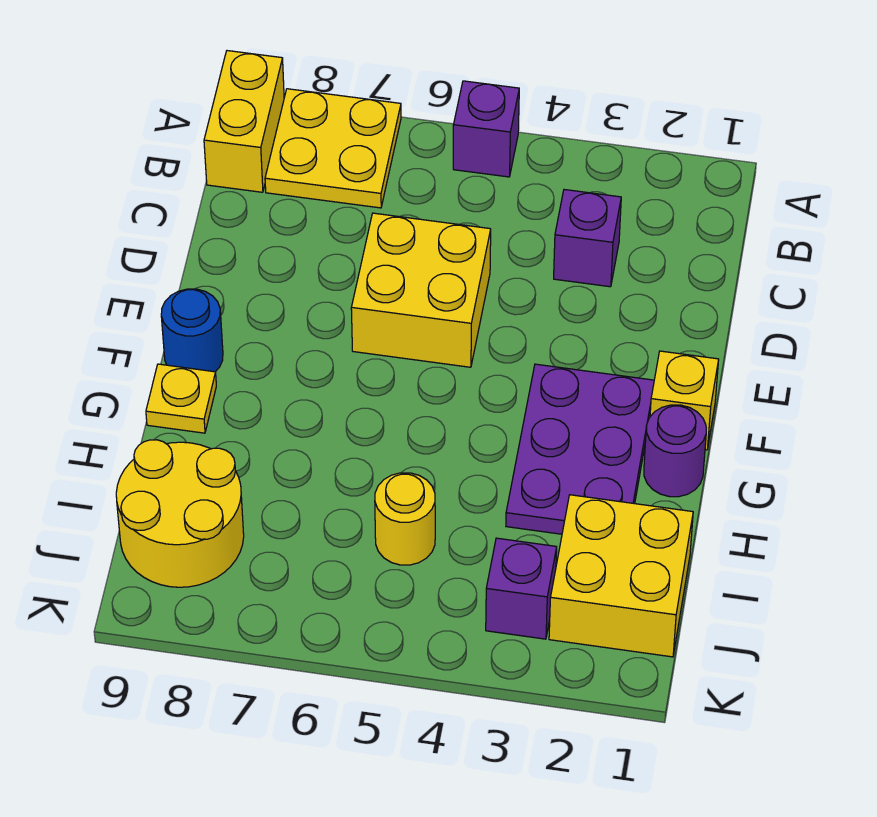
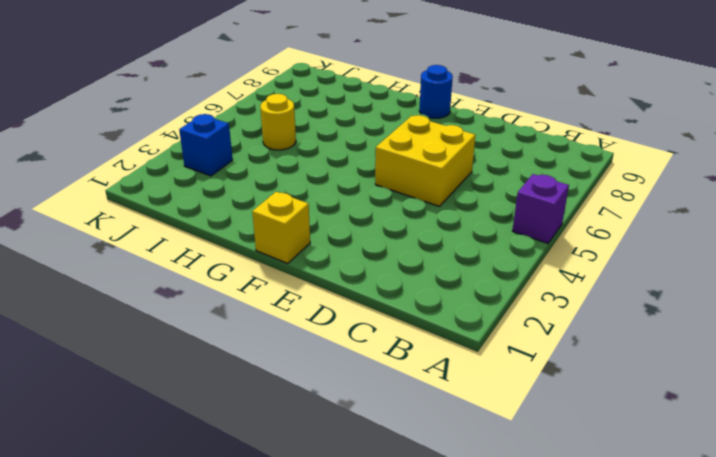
blue brick J3 level 1 -> purple brick J3 level 1
none -> yellow plate A7:B8 level 1
none -> yellow brick A9:B9 level 1
none -> purple brick C3 level 1

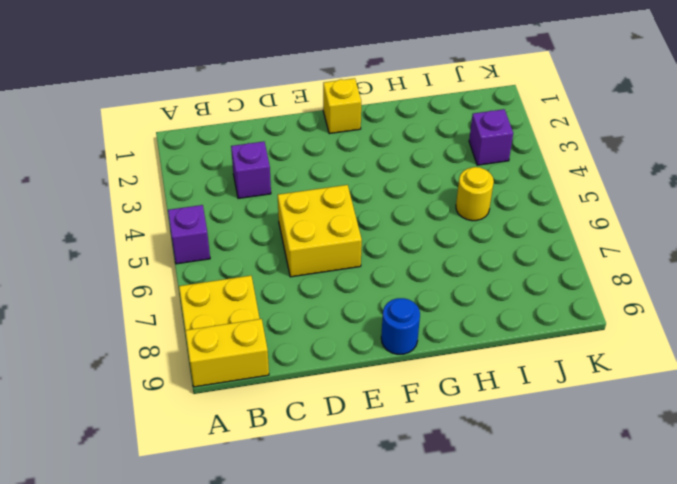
none -> purple plate F2:H3 level 1
none -> purple round brick G1 level 1
none -> yellow plate G9 level 1

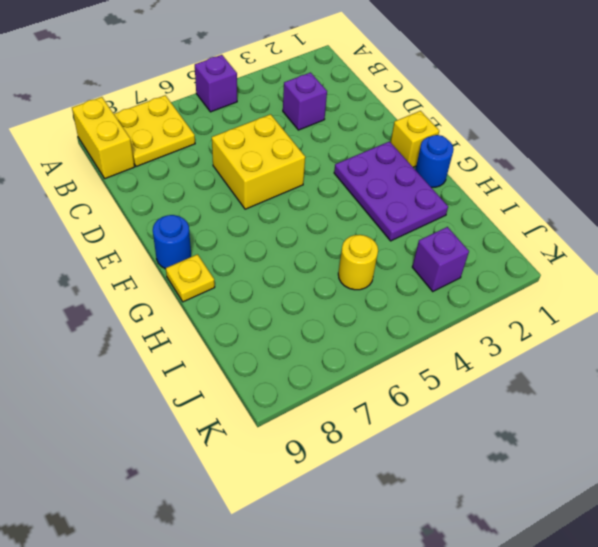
blue round brick G1 level 1 -> purple round brick G1 level 1
none -> yellow brick I1:J2 level 1
none -> yellow round brick I8:J9 level 1

